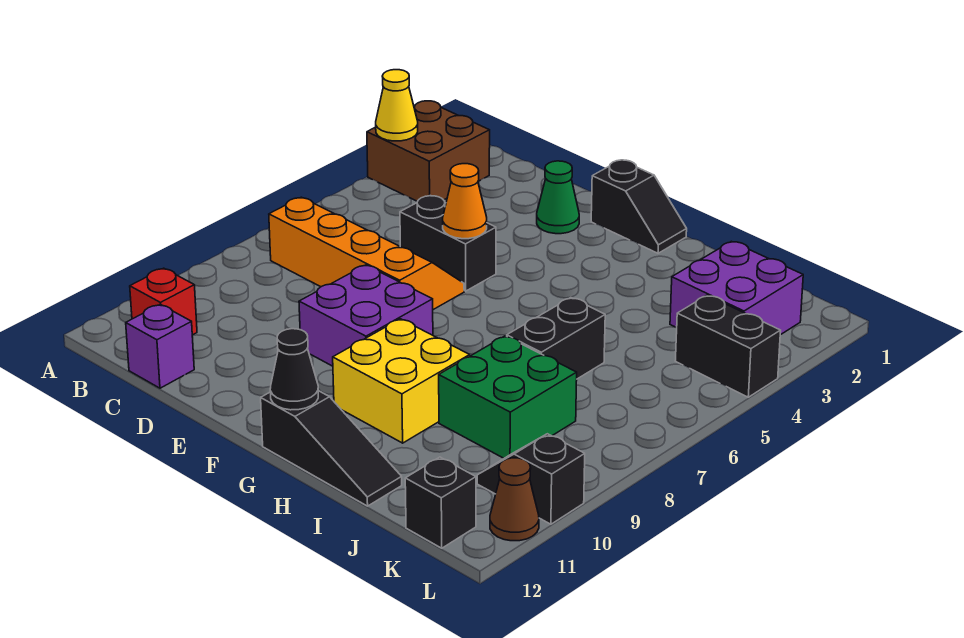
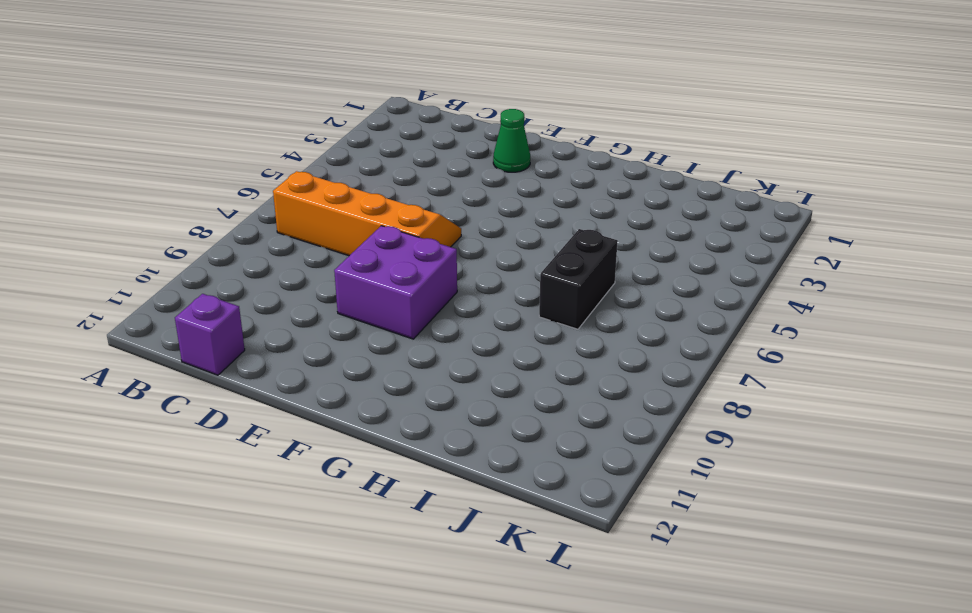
none -> brown brick A2:B3 level 1
none -> red brick B11 level 1
none -> black brick D5:E5 level 1

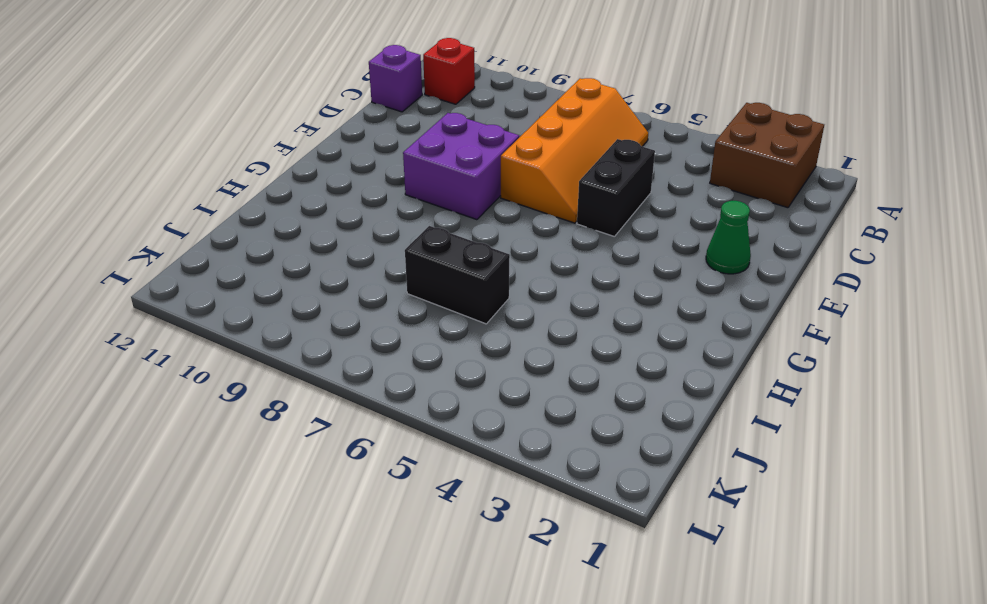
none -> black slope F1:G1 level 1 top F
none -> yellow brick G9:H10 level 1
none -> black slope G12:I12 level 1 top G

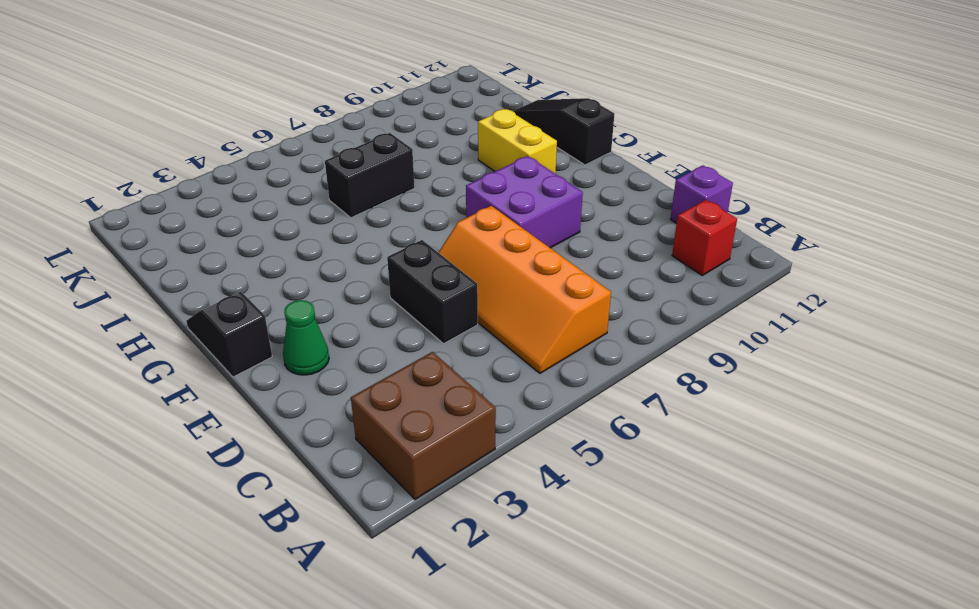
yellow brick G10:H10 level 1 -> yellow brick G9:H10 level 1
none -> green brick I8:J9 level 1
none -> purple brick J2:K3 level 1
none -> black brick K4:L4 level 1

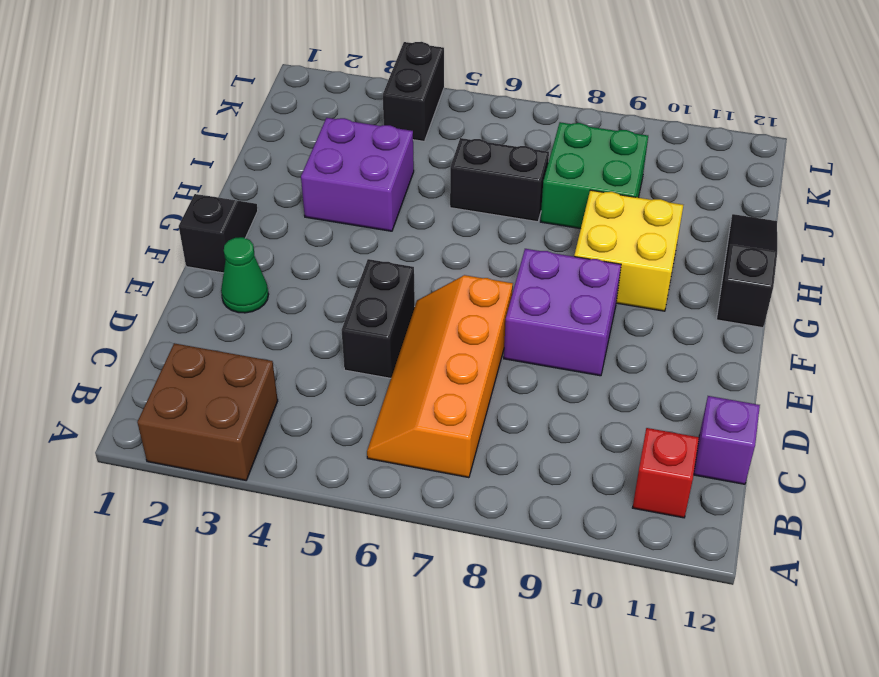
purple brick H3:I4 level 1 -> purple brick J2:K3 level 1
none -> black slope K10:L10 level 1 top L
none -> black brick K12 level 1
none -> brown cone L11 level 1

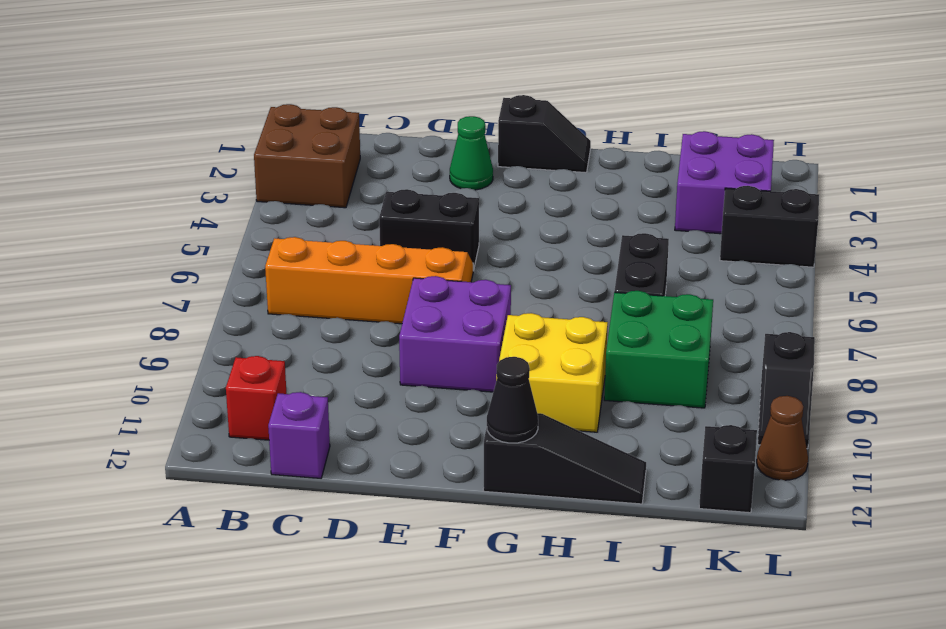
black slope L9:L10 level 1 top 9 -> black slope K10:L10 level 1 top L
none -> yellow cone A3 level 2
none -> orange cone E5 level 2

